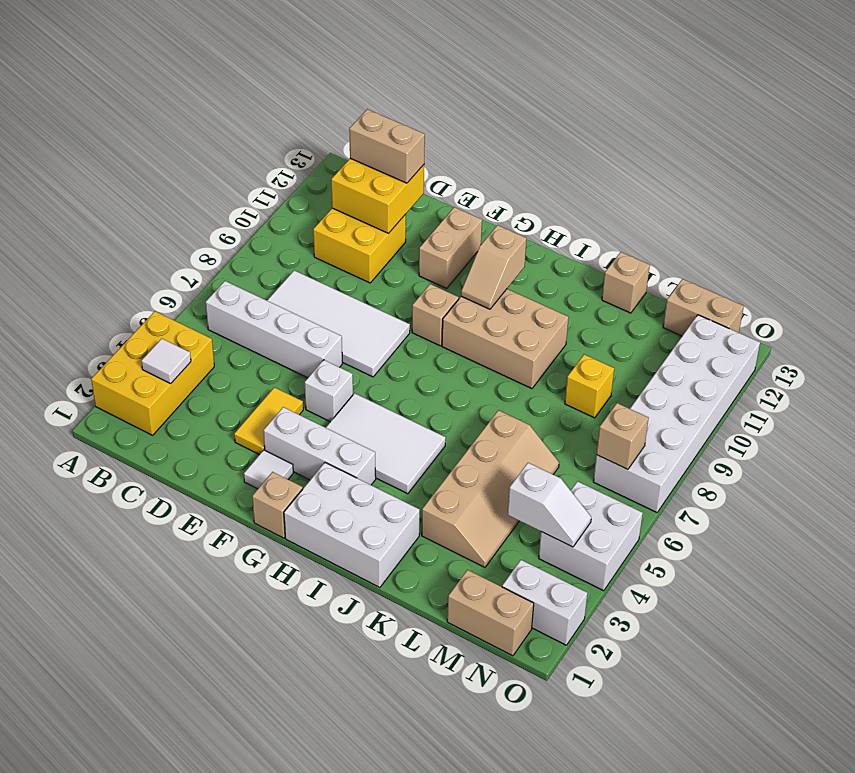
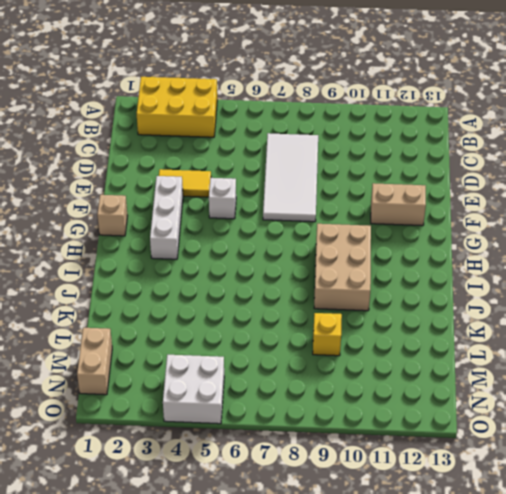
none -> white brick B6:E6 level 1
none -> yellow brick C10:D11 level 1
none -> white tile F2 level 1

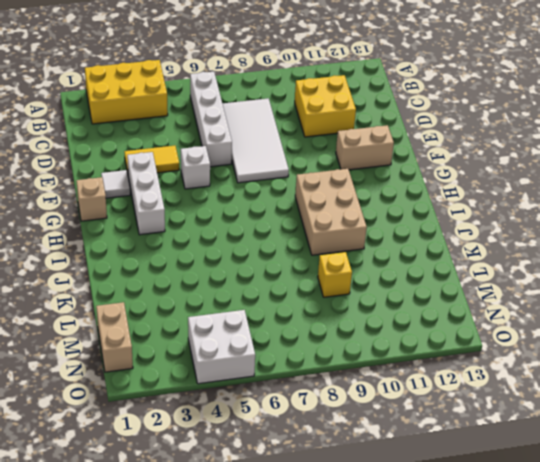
none -> white tile G4:I5 level 1
none -> tan brick G9 level 1
none -> white brick H1:J2 level 1

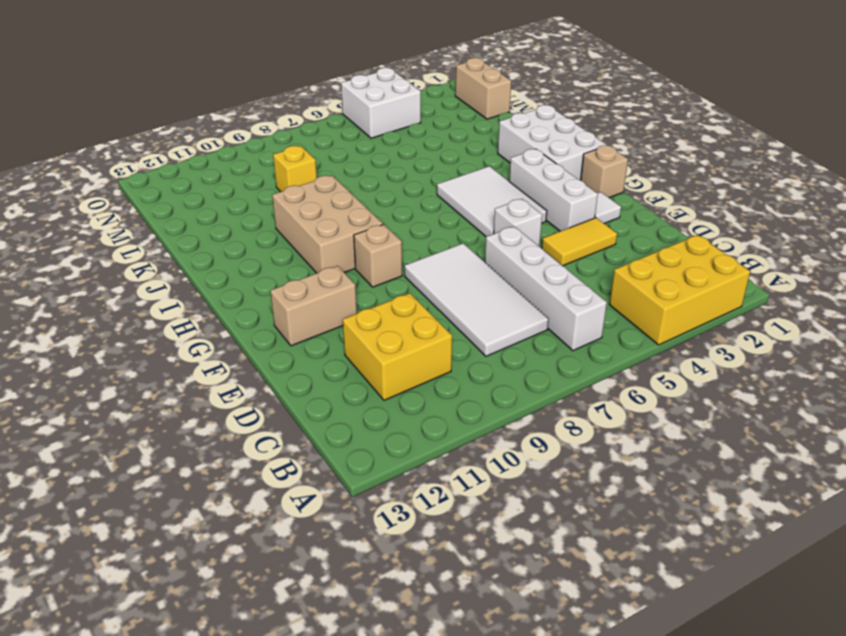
none -> tan slope K3:L6 level 1 top K
none -> tan brick K13 level 1
none -> tan brick M13:N13 level 1

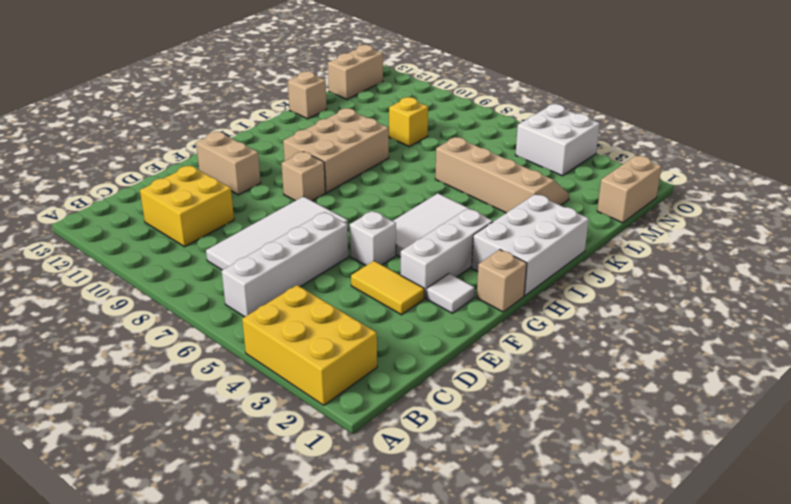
none -> white brick N2:O2 level 1
none -> white brick N7:O12 level 1
none -> white tile B3 level 2

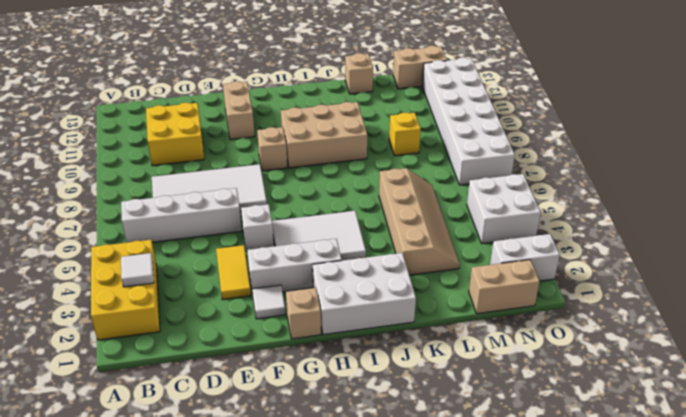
none -> yellow brick C11:D12 level 2
none -> tan slope H10:H11 level 2 top 11
none -> white slope M4:N4 level 2 top M

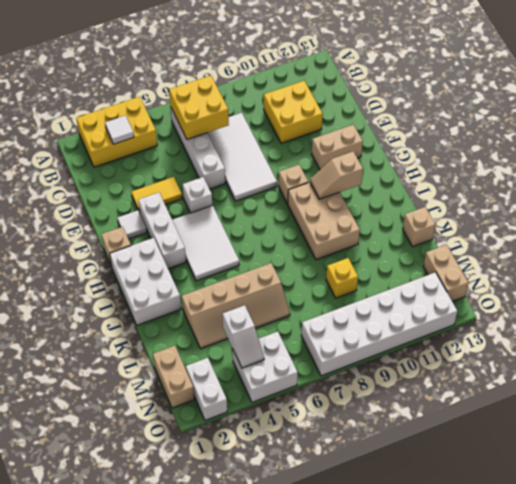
yellow brick B6:C7 level 2 -> yellow brick C11:D12 level 2
none -> tan brick N7 level 2
none -> tan brick C12:D12 level 3

